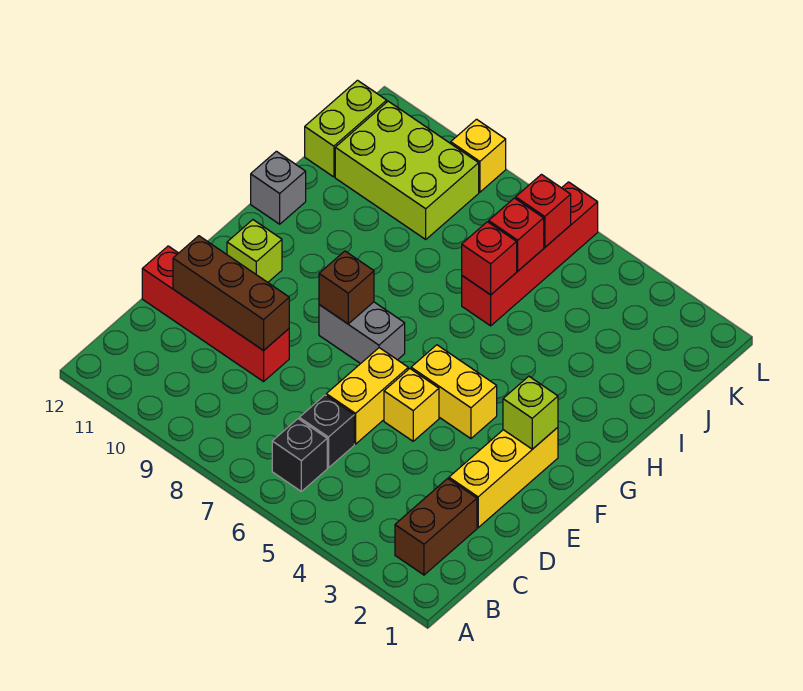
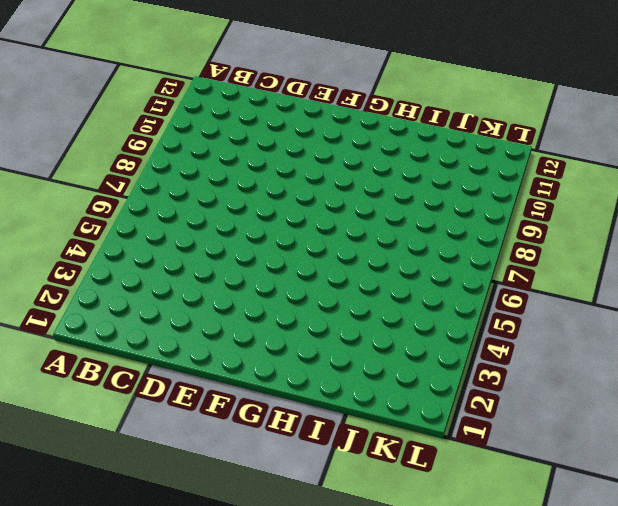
none -> brown brick B2:C2 level 1
none -> black brick B6 level 1
none -> black brick C6 level 1

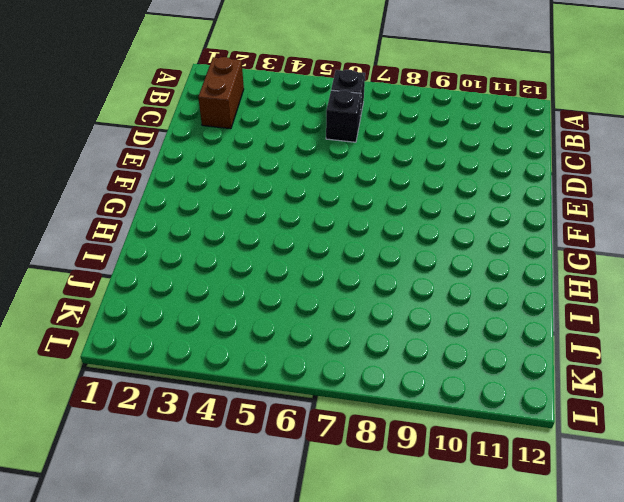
none -> yellow brick D2:F2 level 1
none -> yellow brick D6:E6 level 1
none -> red brick D9:D12 level 1

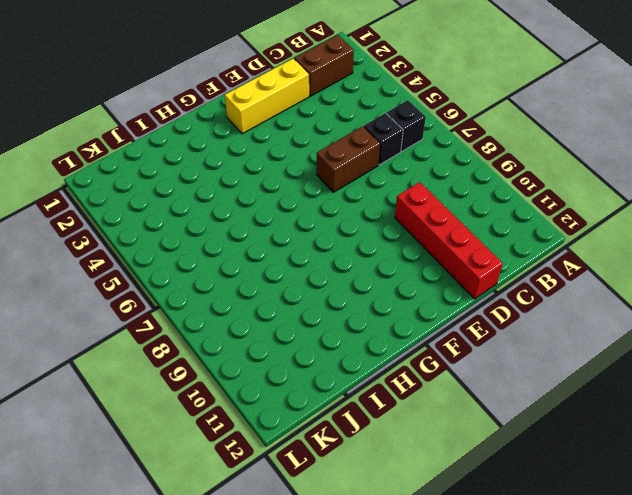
brown brick D6:E6 level 1 -> yellow brick D6:E6 level 1
none -> yellow brick E5 level 1
none -> yellow brick F4:F5 level 1
none -> grey brick F7:F8 level 1

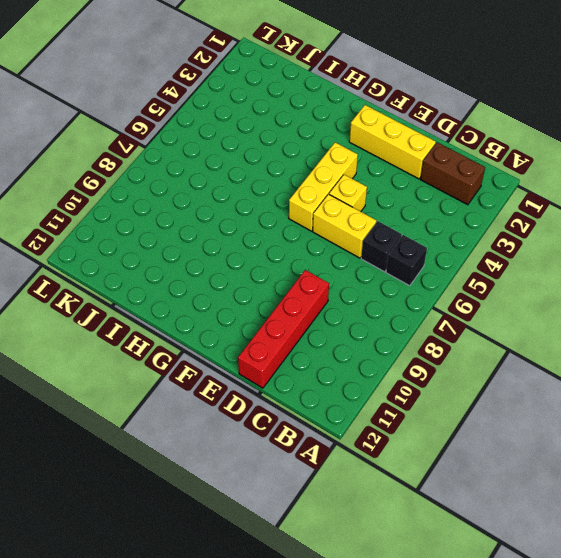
yellow brick F4:F6 level 1 -> yellow brick F4:F5 level 1
none -> grey brick F7:F8 level 1
none -> lime brick F11 level 1
none -> grey brick H12 level 1

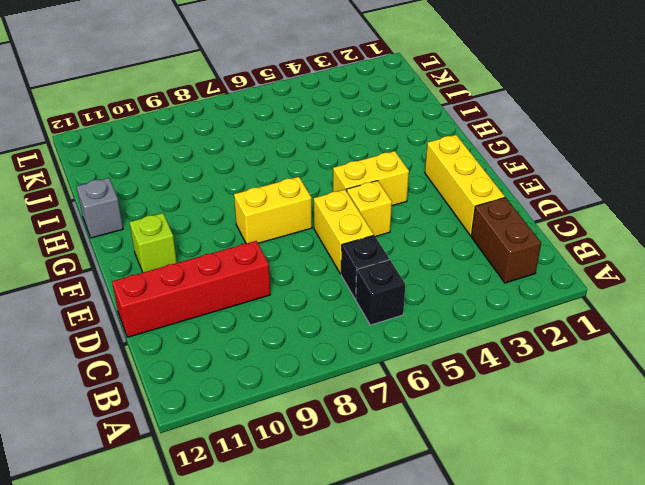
yellow brick F7:F8 level 1 -> grey brick F7:F8 level 1
none -> red brick I6:L6 level 1
none -> lime brick J9:K11 level 1
none -> lime brick J12:K12 level 1

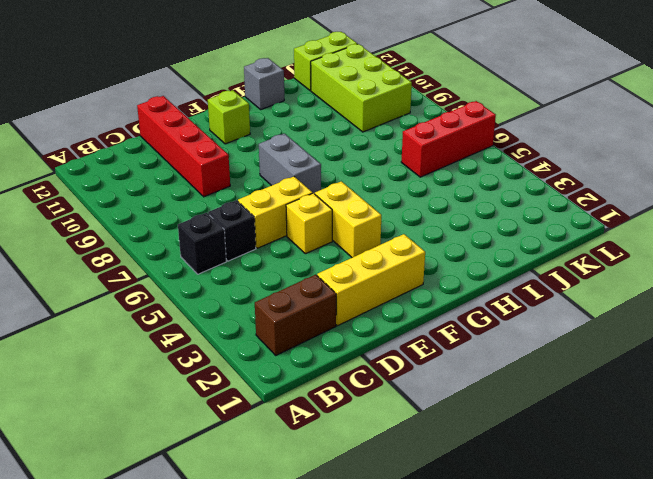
red brick J6:L6 level 1 -> red brick I6:L6 level 1
none -> yellow brick L9 level 1
none -> brown brick D9:D11 level 2
none -> lime brick F2 level 2

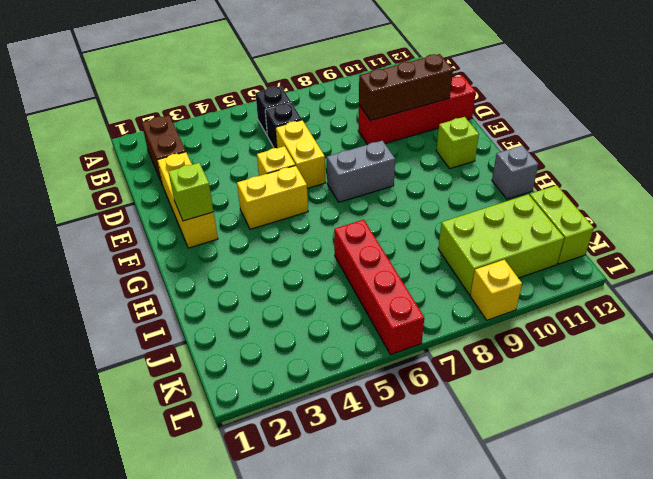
none -> brown brick F8 level 2
none -> red brick I6 level 2
none -> red brick J6 level 2

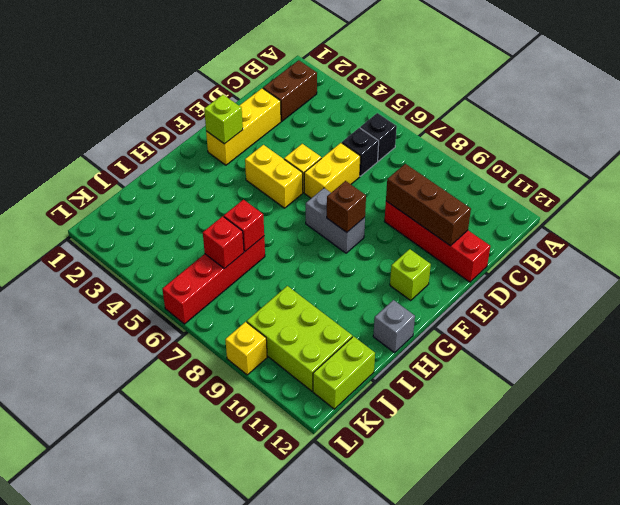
none -> red brick K6 level 2

